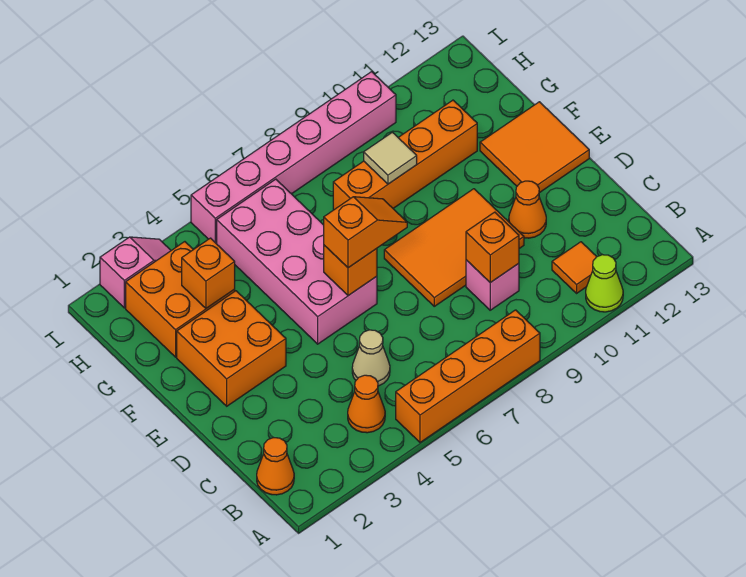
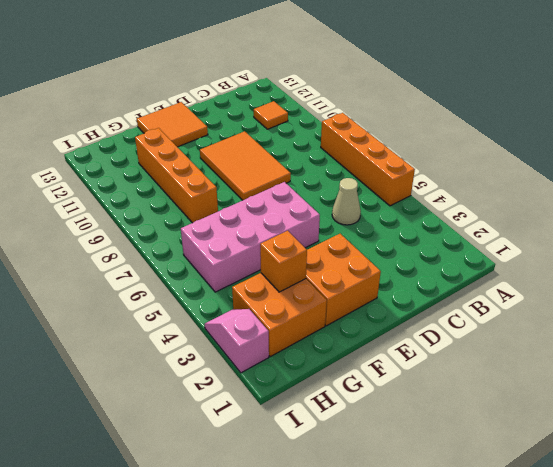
none -> lime cone A11 level 1
none -> orange cone B1 level 1
none -> orange cone B4 level 1

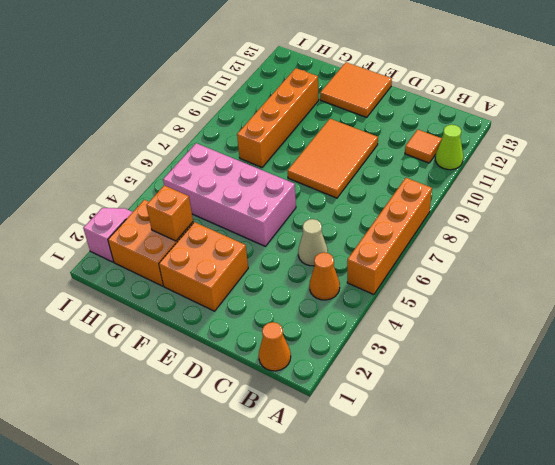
none -> pink brick C9 level 1
none -> orange cone D11 level 1
none -> pink brick I5:I10 level 1

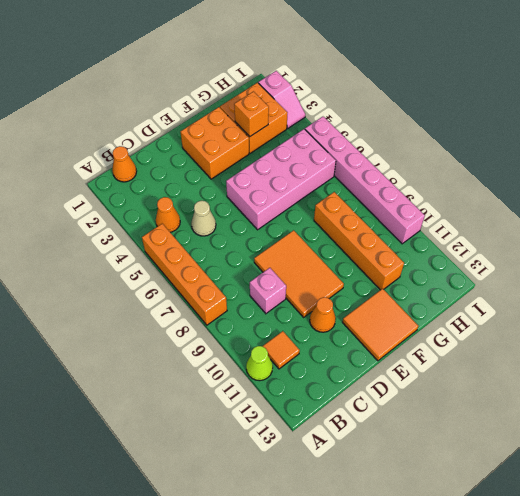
none -> orange brick C9 level 2
none -> orange brick E6 level 2
none -> tan tile G9 level 2

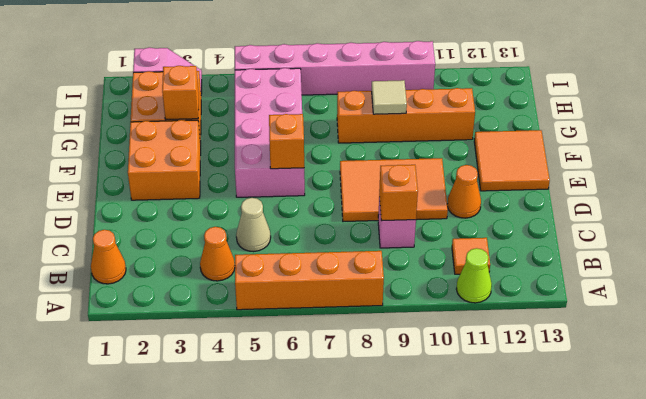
none -> orange slope E6:E7 level 3 top 6

